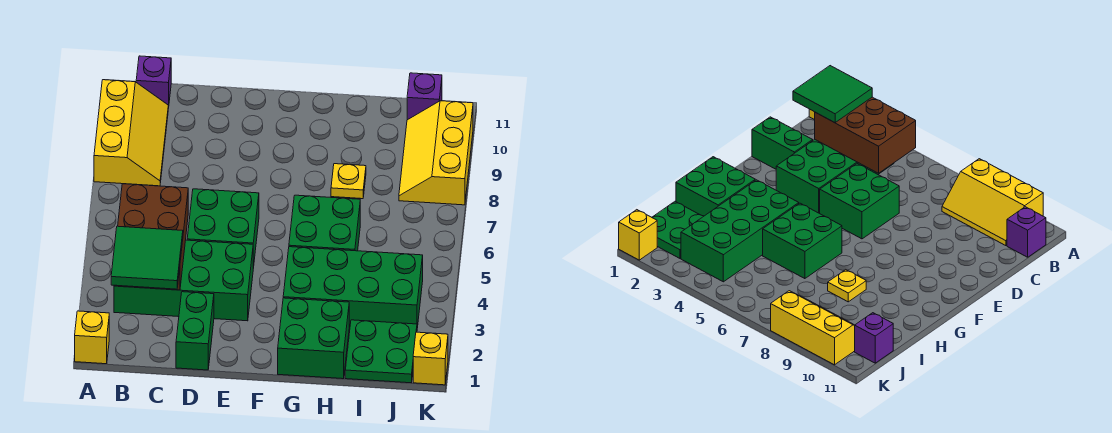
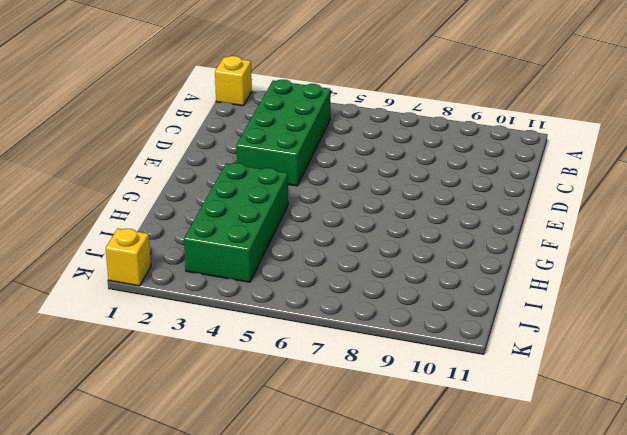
none -> yellow slope A8:B10 level 1 top A
none -> purple brick B11 level 1
none -> green brick D1:D2 level 1

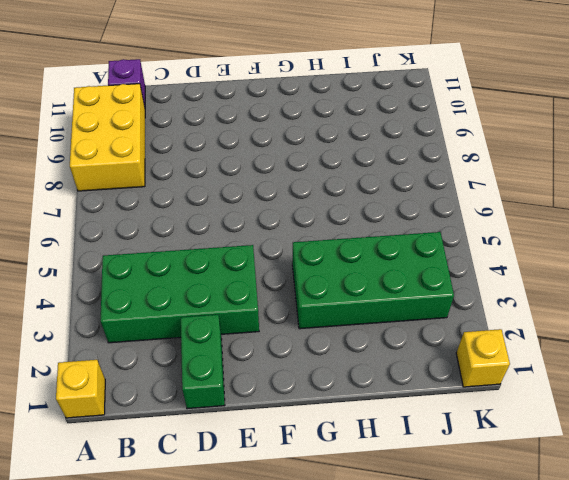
yellow brick A8:B10 level 1 -> yellow slope A8:B10 level 1 top A
none -> green brick D5:E6 level 1
none -> green brick G1:H2 level 1
none -> green brick G5:H6 level 1

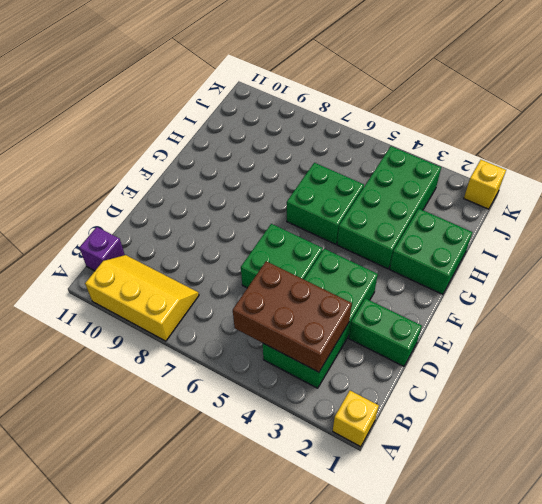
none -> yellow plate H8 level 1
none -> green plate I1:J2 level 1
none -> yellow slope J8:K10 level 1 top K

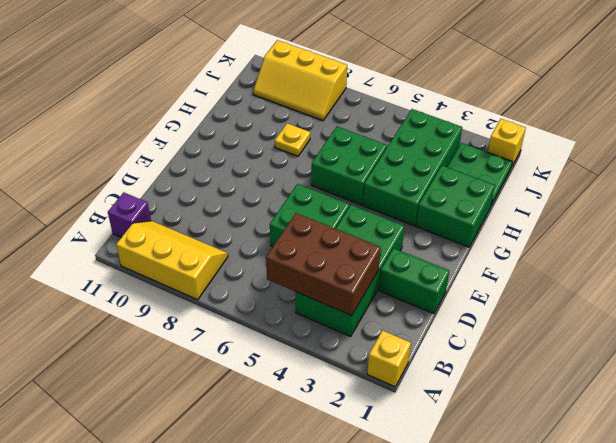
none -> purple brick J11 level 1
none -> green tile B2:C3 level 3

